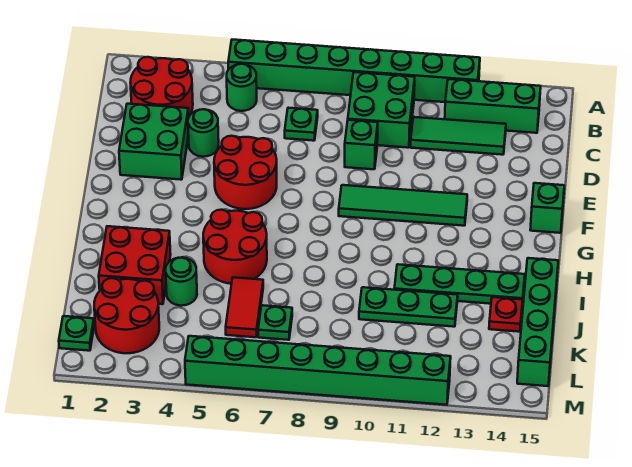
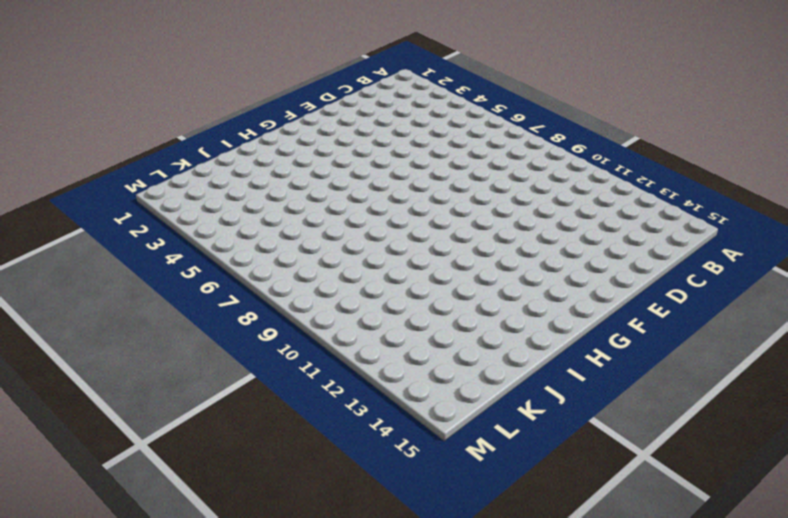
none -> green brick A5:A12 level 1
none -> red round brick B2:C3 level 1
none -> green round brick B5 level 1

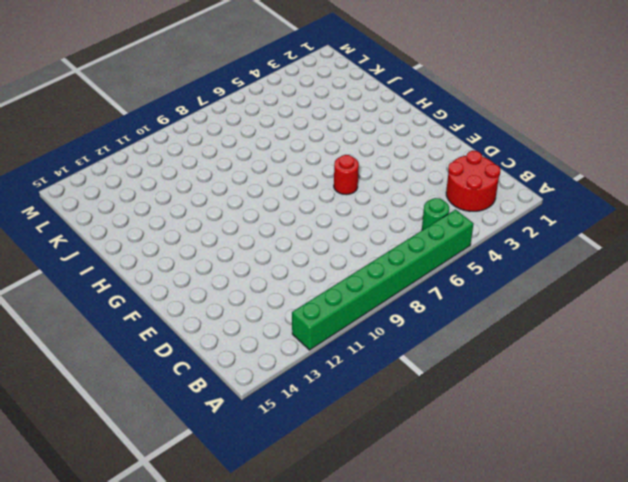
red round brick F6 level 1 -> red round brick E5:F6 level 1
none -> green brick B9:C10 level 1
none -> green brick B12:B14 level 1
none -> green plate C7 level 1

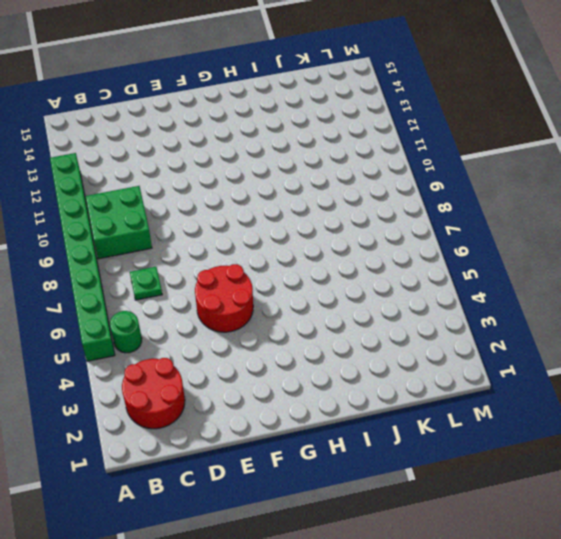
none -> green brick B12:B14 level 1
none -> green tile C11:C13 level 1
none -> green brick D2:E3 level 1

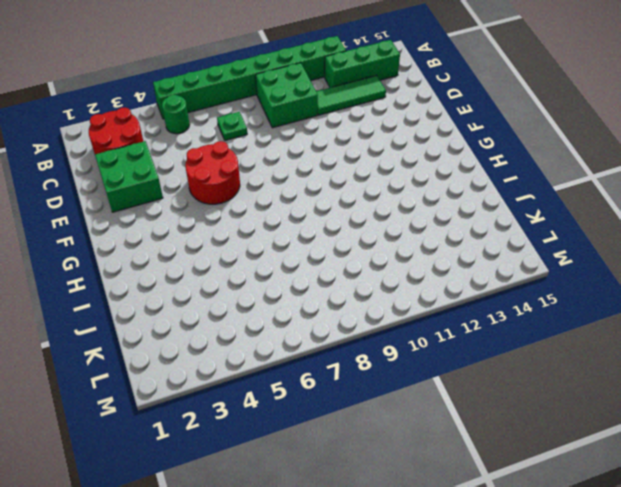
none -> green round brick D4 level 1
none -> green brick D9 level 1
none -> green tile F9:F12 level 1

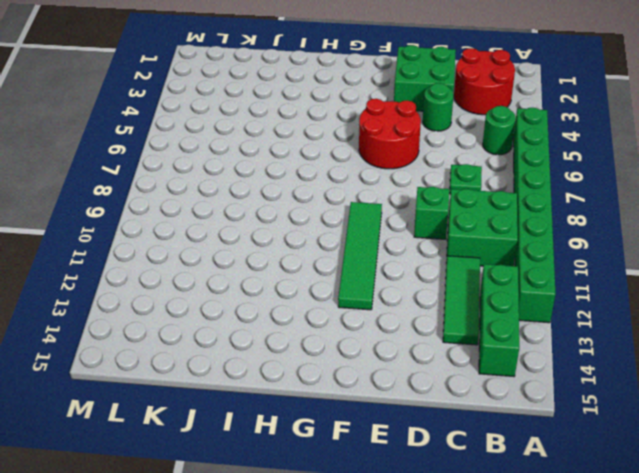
none -> green brick F15 level 1
none -> red round brick H5:I6 level 1
none -> red brick I2:J3 level 1

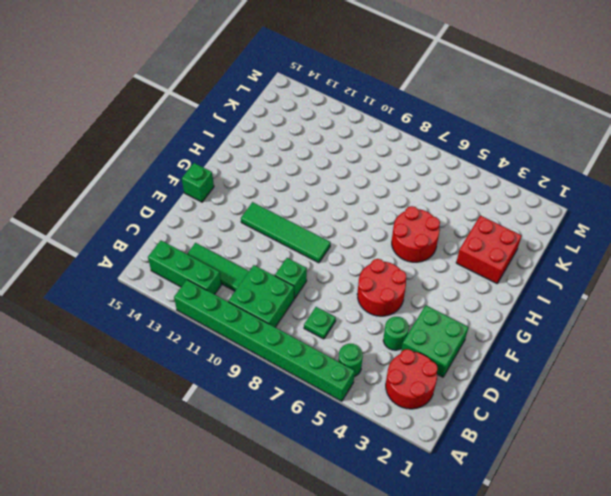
none -> green plate I11:I14 level 1
none -> green brick I15:L15 level 1
none -> green round brick J4 level 1

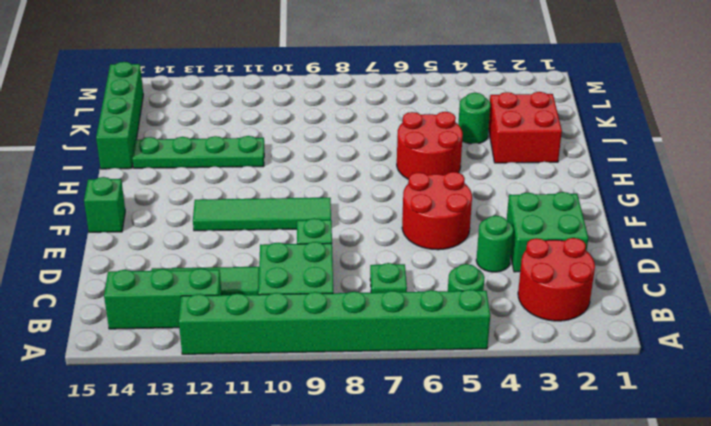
none -> red tile J6:K6 level 1
none -> green plate J10:J12 level 1
none -> red plate J14 level 1

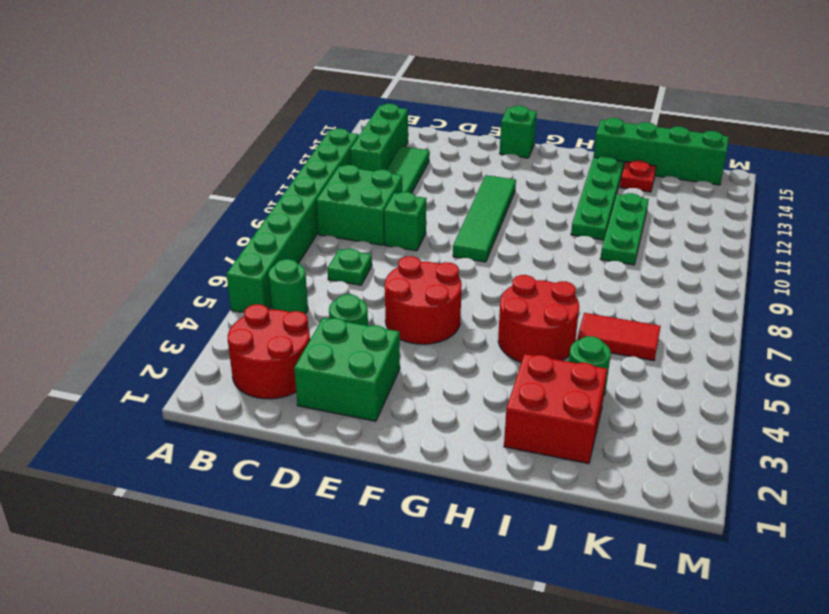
none -> red round brick K2:L3 level 1
none -> green plate K7 level 1
none -> green plate L1 level 1

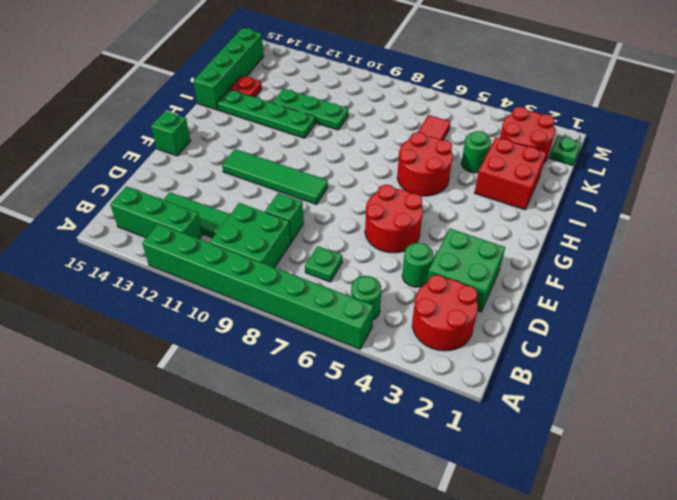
none -> green plate K7 level 1
none -> green brick M5:M12 level 1

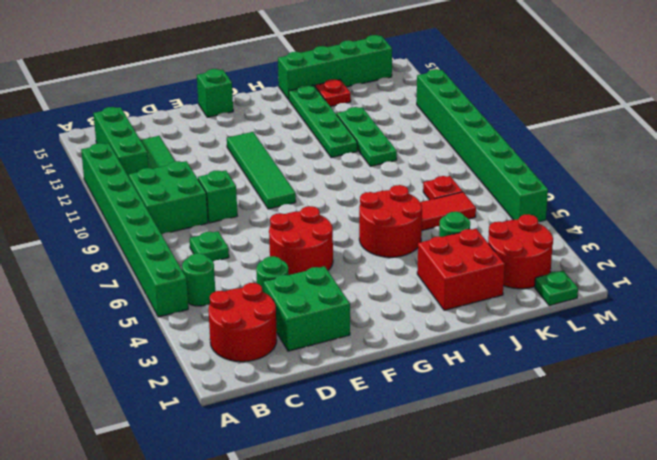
red plate K7 level 1 -> green plate K7 level 1

